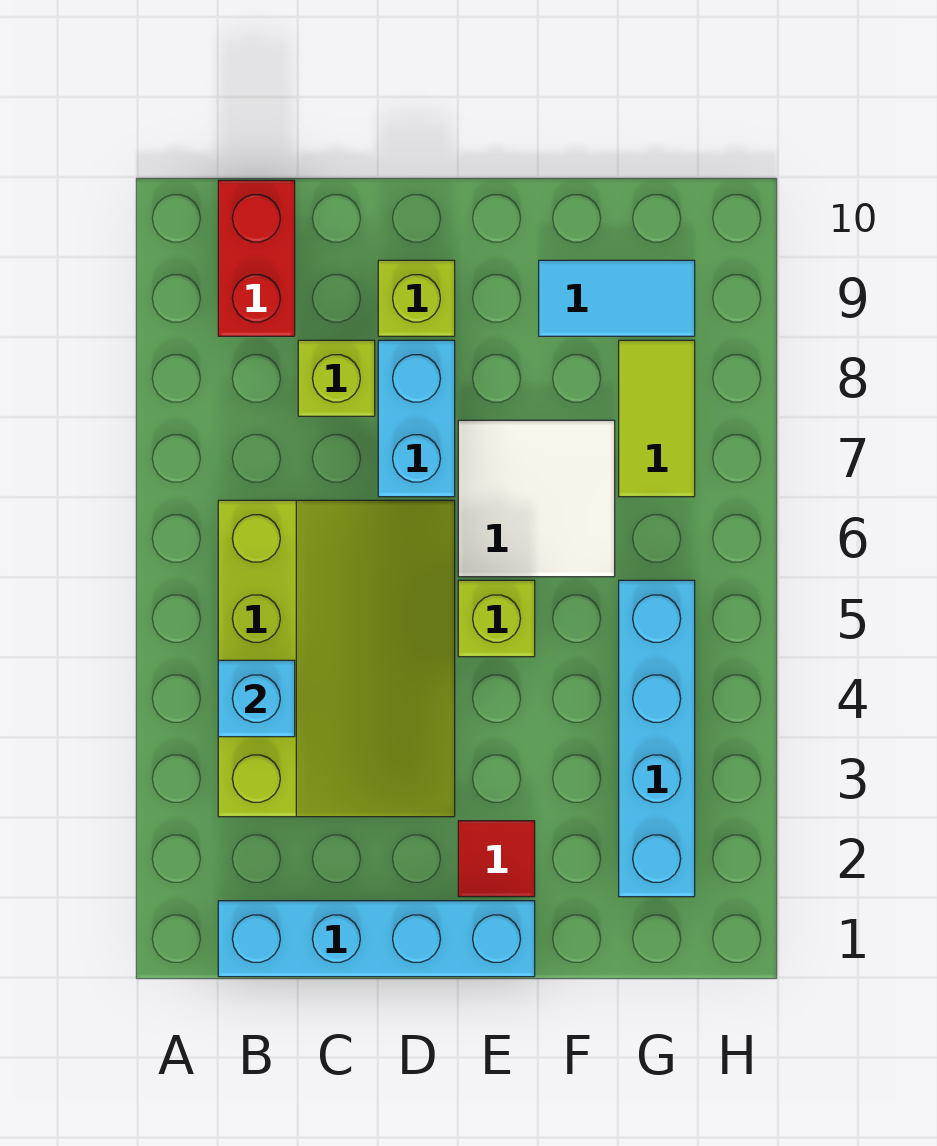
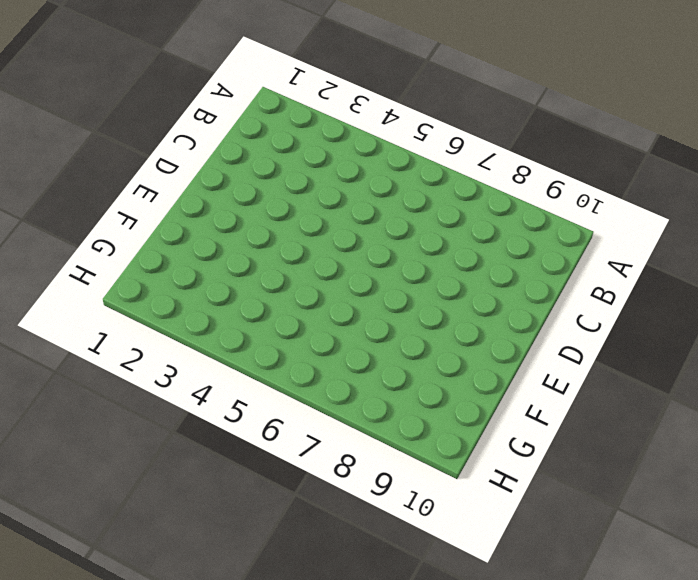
none -> cyan brick B1:E1 level 1
none -> lime slope B3:D6 level 1 top B
none -> red brick B9:B10 level 1

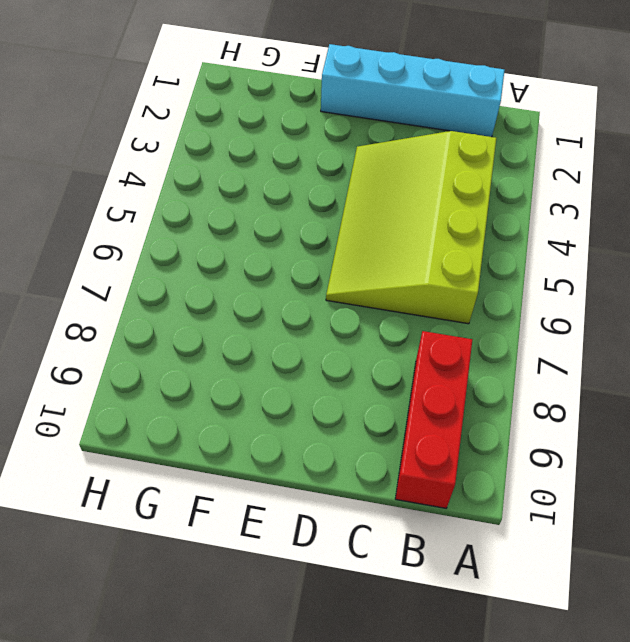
red brick B8:B10 level 1 -> red brick B9:B10 level 1
none -> lime brick C8 level 1
none -> cyan brick D7:D8 level 1
none -> lime brick D9 level 1

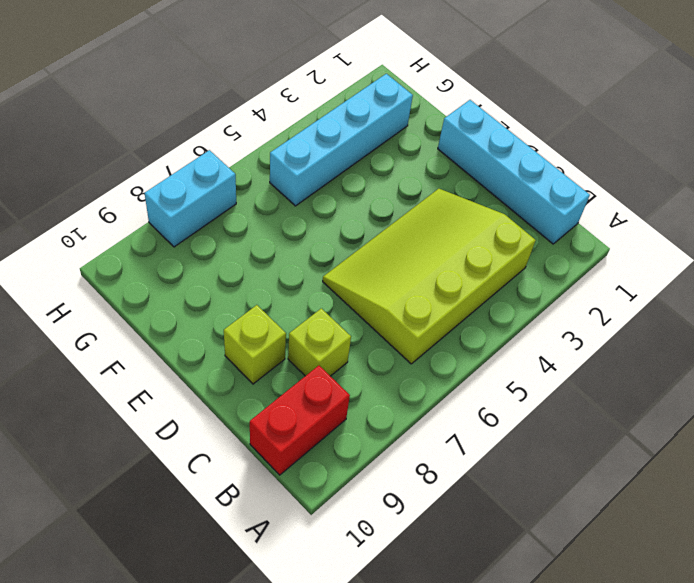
cyan brick H7:H8 level 1 -> cyan brick D7:D8 level 1
none -> red tile E2 level 1
none -> lime brick E5 level 1
none -> white tile E6:F7 level 1

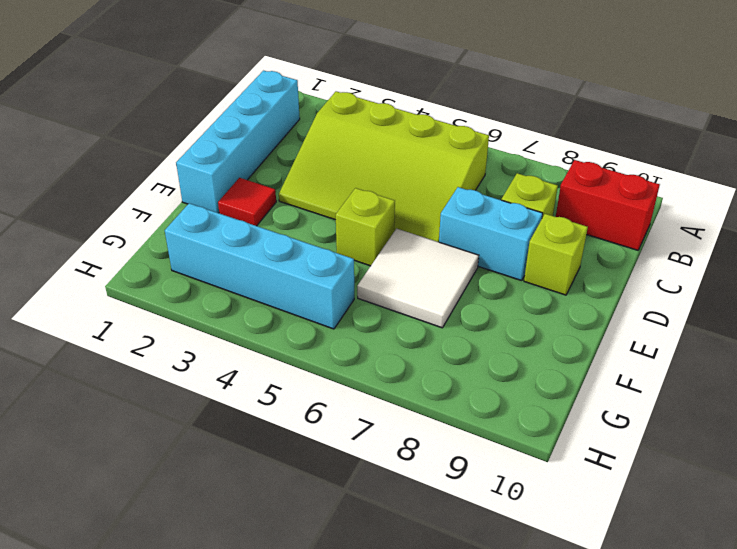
none -> cyan tile F9:G9 level 1
none -> lime tile G7:G8 level 1
none -> cyan brick B4 level 2

